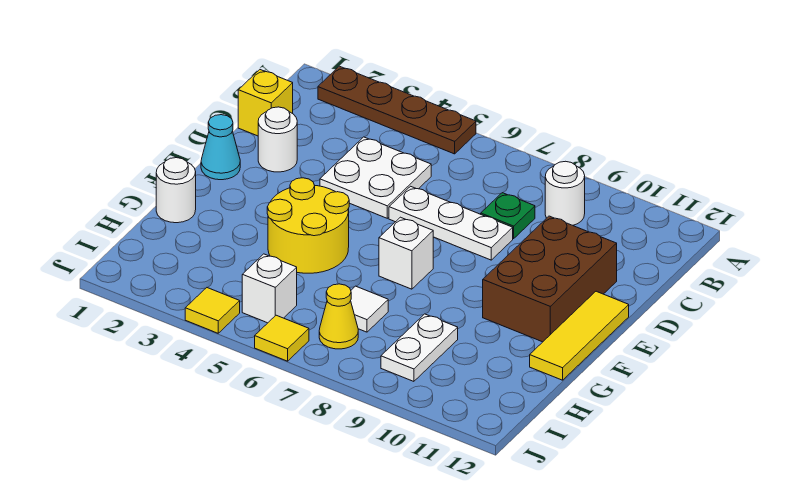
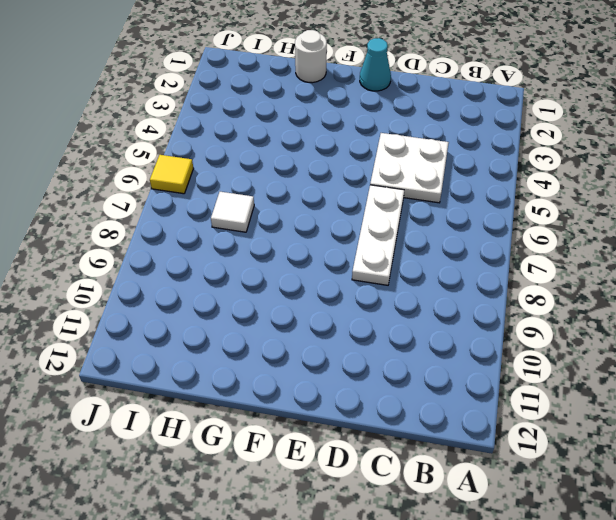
none -> brown plate A2:A5 level 1
none -> white round brick B9 level 1
none -> yellow brick C1 level 1

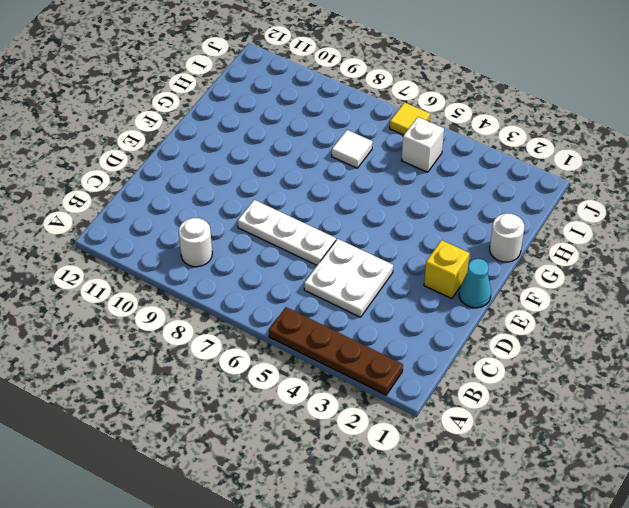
yellow brick E2 level 1 -> yellow brick C1 level 1
none -> green plate C8 level 1
none -> white round brick D2 level 1
none -> brown brick D10:F11 level 1

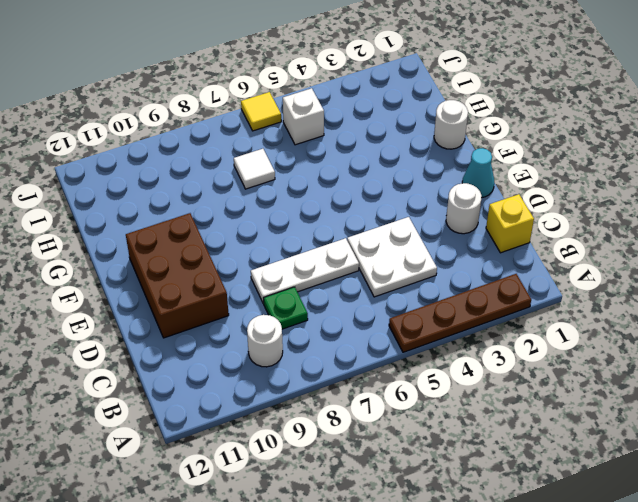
none -> yellow tile E12:G12 level 1
none -> yellow round brick F4:G5 level 1
none -> white brick F7 level 1

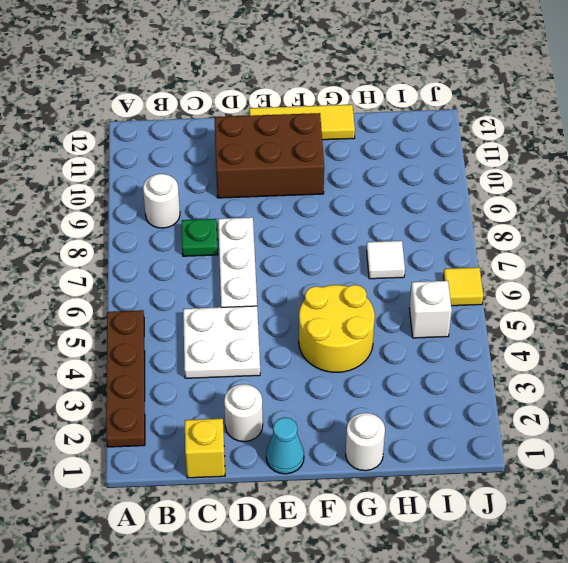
none -> white brick F7 level 1
none -> white plate H9:I9 level 1
none -> yellow cone I7 level 1

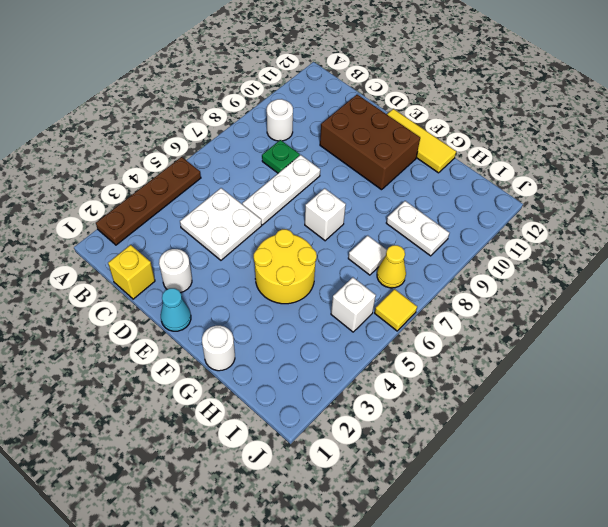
none -> yellow tile J4 level 1

